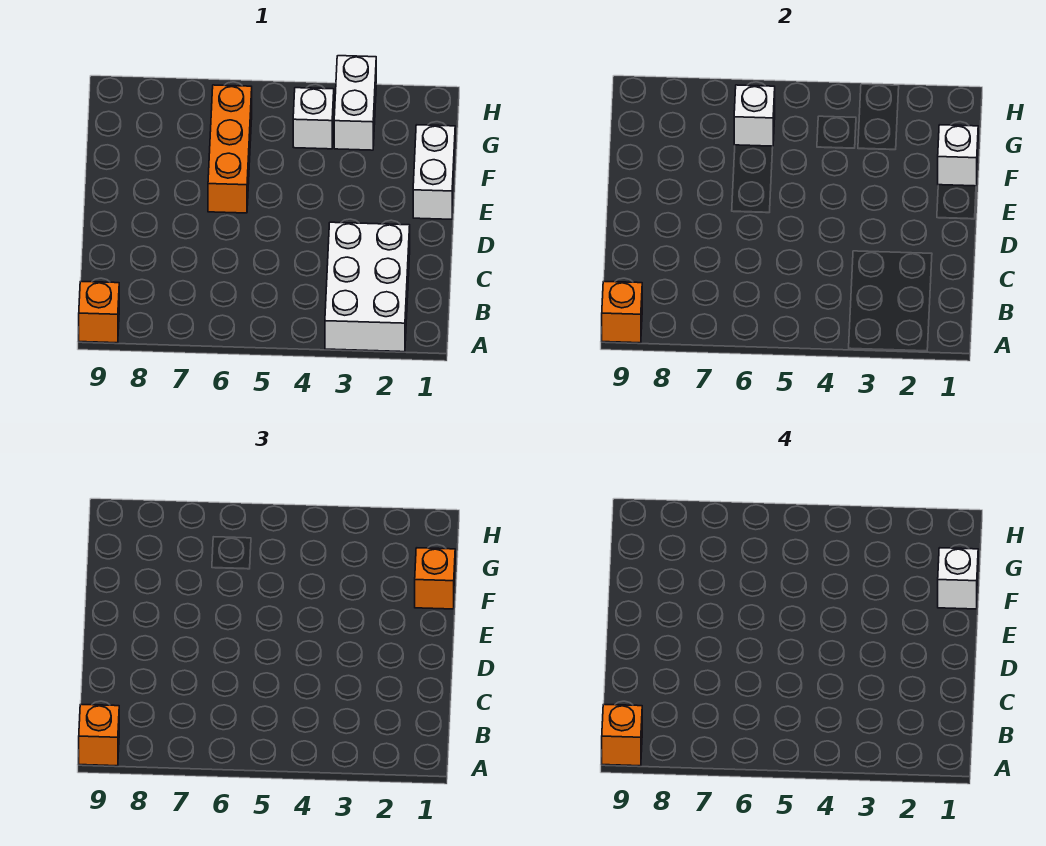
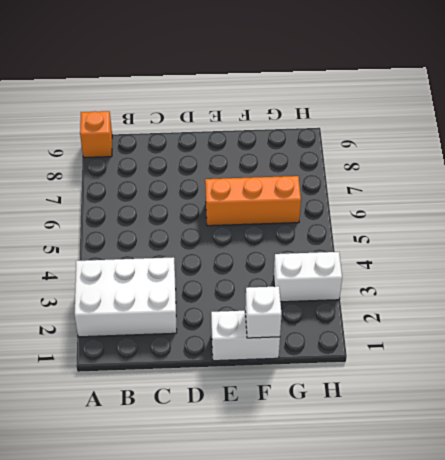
none -> white brick G4 level 1
none -> orange brick A9 level 2
none -> white brick G6 level 2

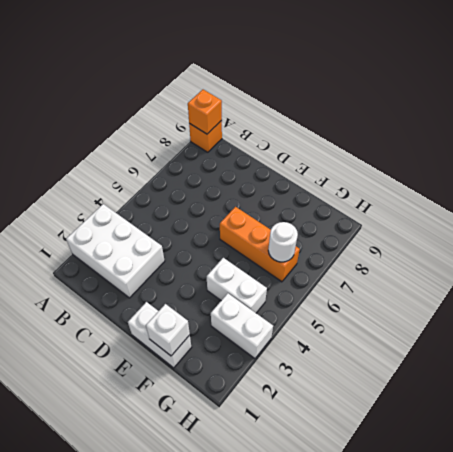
white brick F4:G4 level 1 -> white brick G4 level 1
white round brick G6 level 2 -> white brick G6 level 2
none -> orange brick A9 level 3
none -> orange brick F1 level 3
none -> orange brick A9 level 4

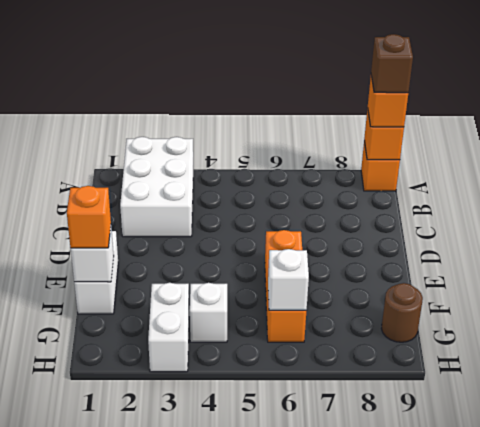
brown brick A9 level 4 -> orange brick A9 level 4
brown round brick G9 level 1 -> none
none -> white brick F1 level 4

